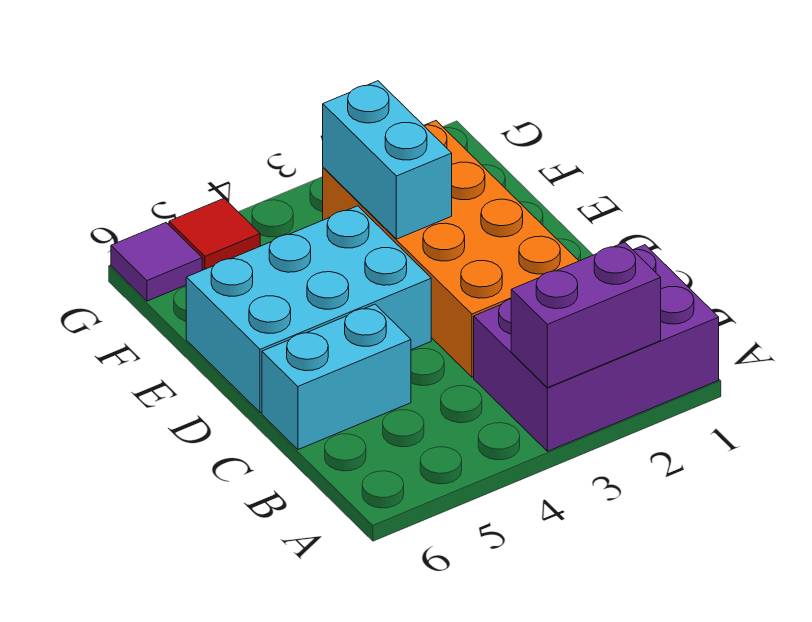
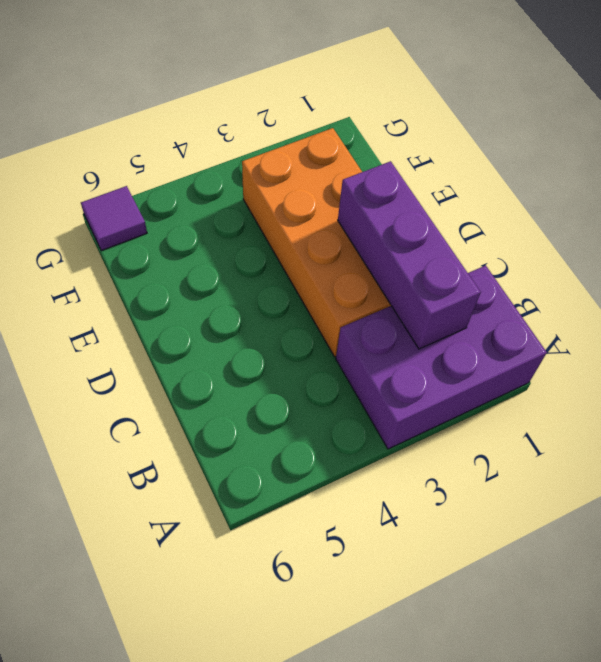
purple brick B2:D2 level 2 -> none
none -> cyan brick C5:C6 level 1
none -> cyan brick D4:E6 level 1

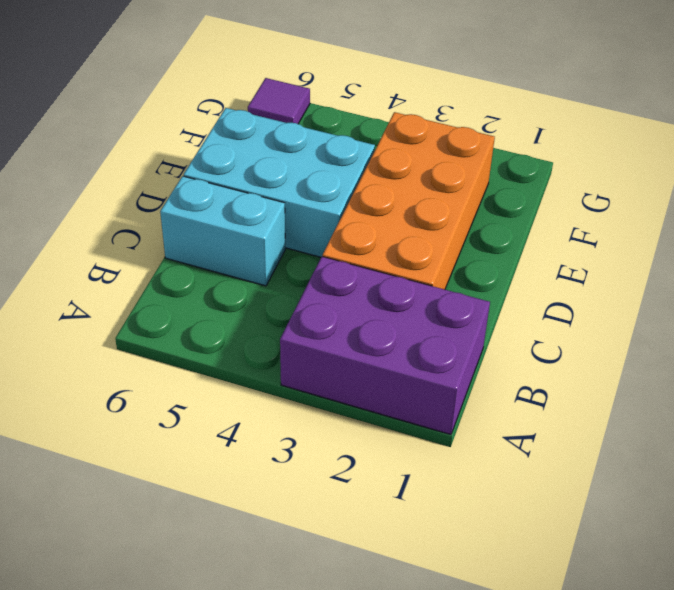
none -> red tile G5 level 1
none -> purple brick A2:A3 level 2

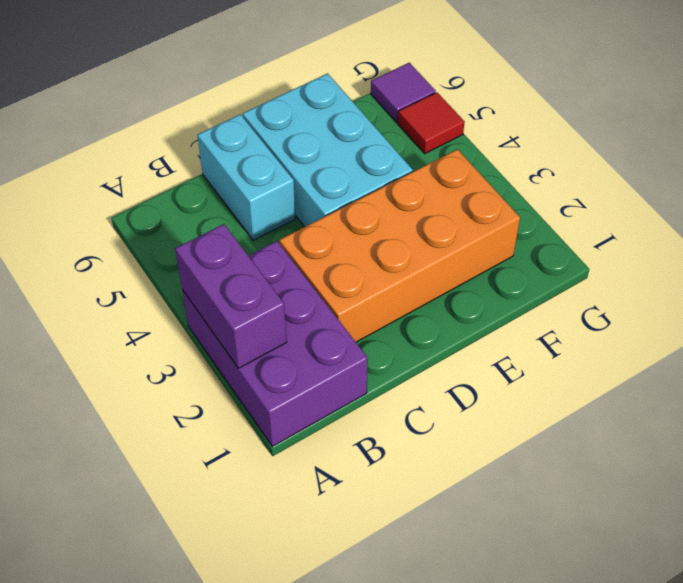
none -> cyan brick E3:F3 level 2

